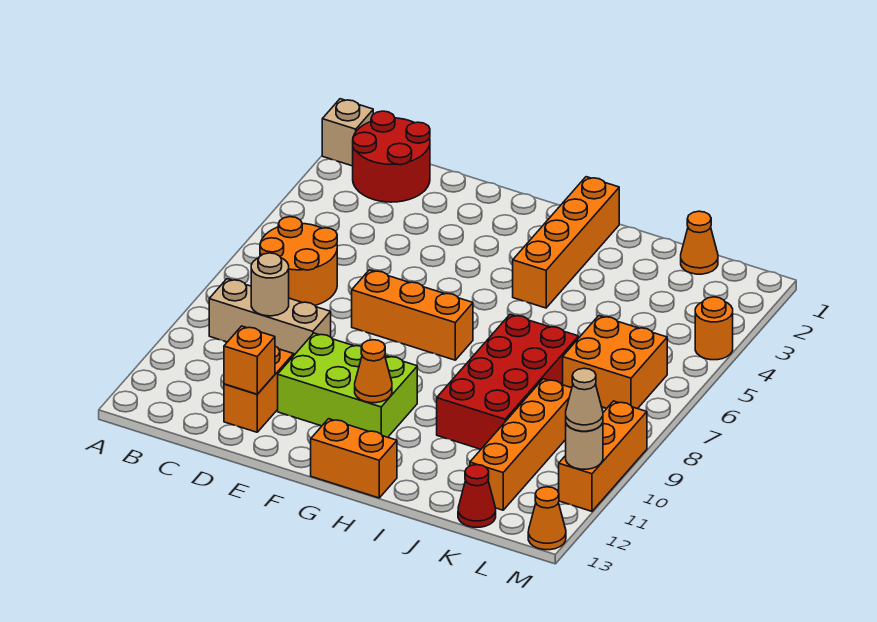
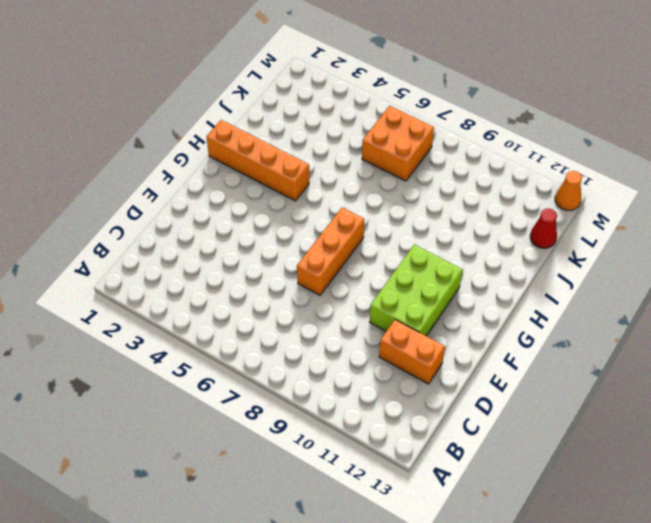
none -> tan brick A1 level 1
none -> red round brick B1:C2 level 1
none -> orange round brick B6:C7 level 1

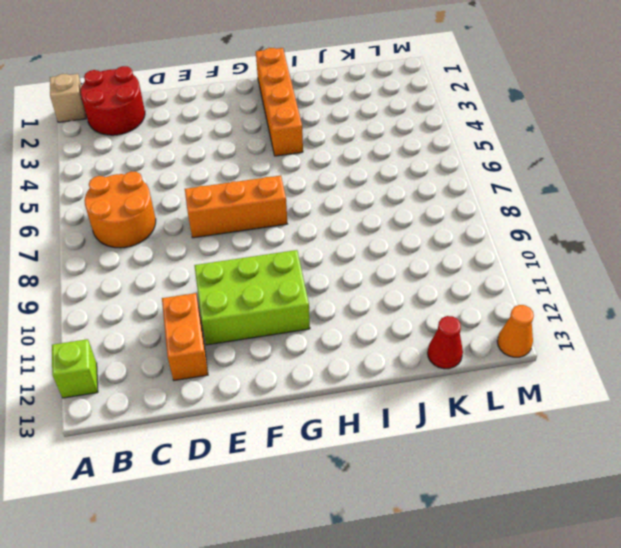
lime brick A12 level 1 -> none
none -> tan brick B9:D9 level 1
none -> orange brick G13:H13 level 1
none -> red brick I7:J10 level 1

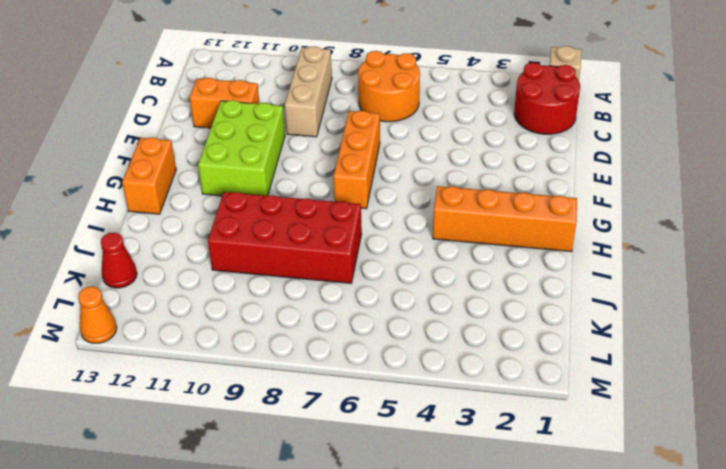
none -> orange cone K1 level 1
none -> orange brick K6:L7 level 1
none -> orange brick K9:K12 level 1

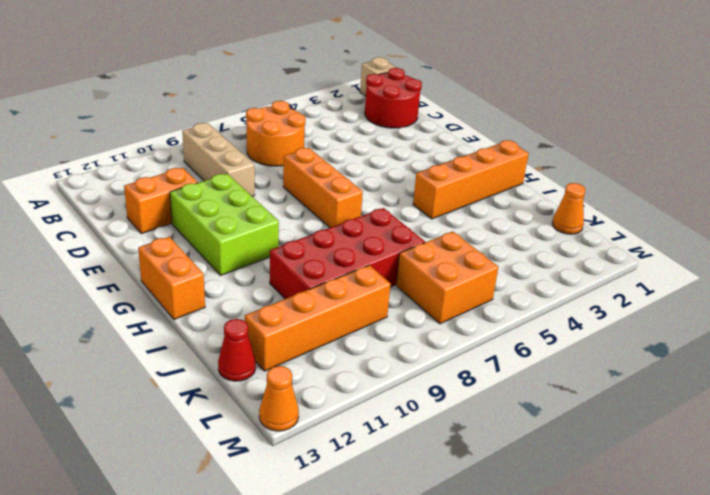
none -> orange round brick M4 level 1
none -> orange brick M9:M11 level 1
none -> tan round brick C9 level 2

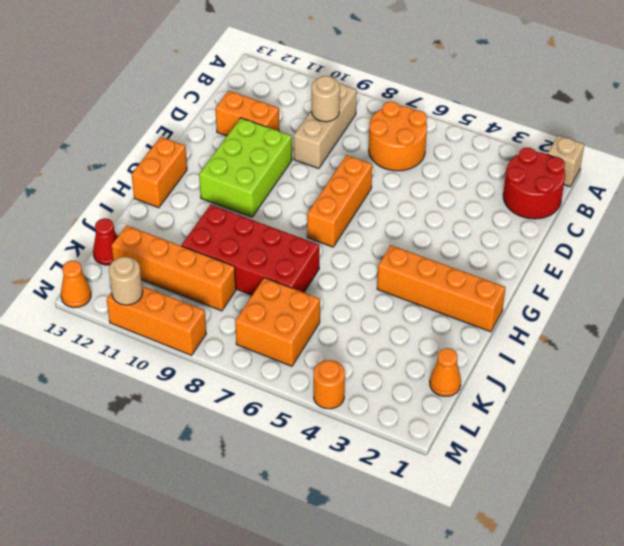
none -> orange brick D12 level 2
none -> orange cone G11 level 2
none -> tan cone M11 level 3

